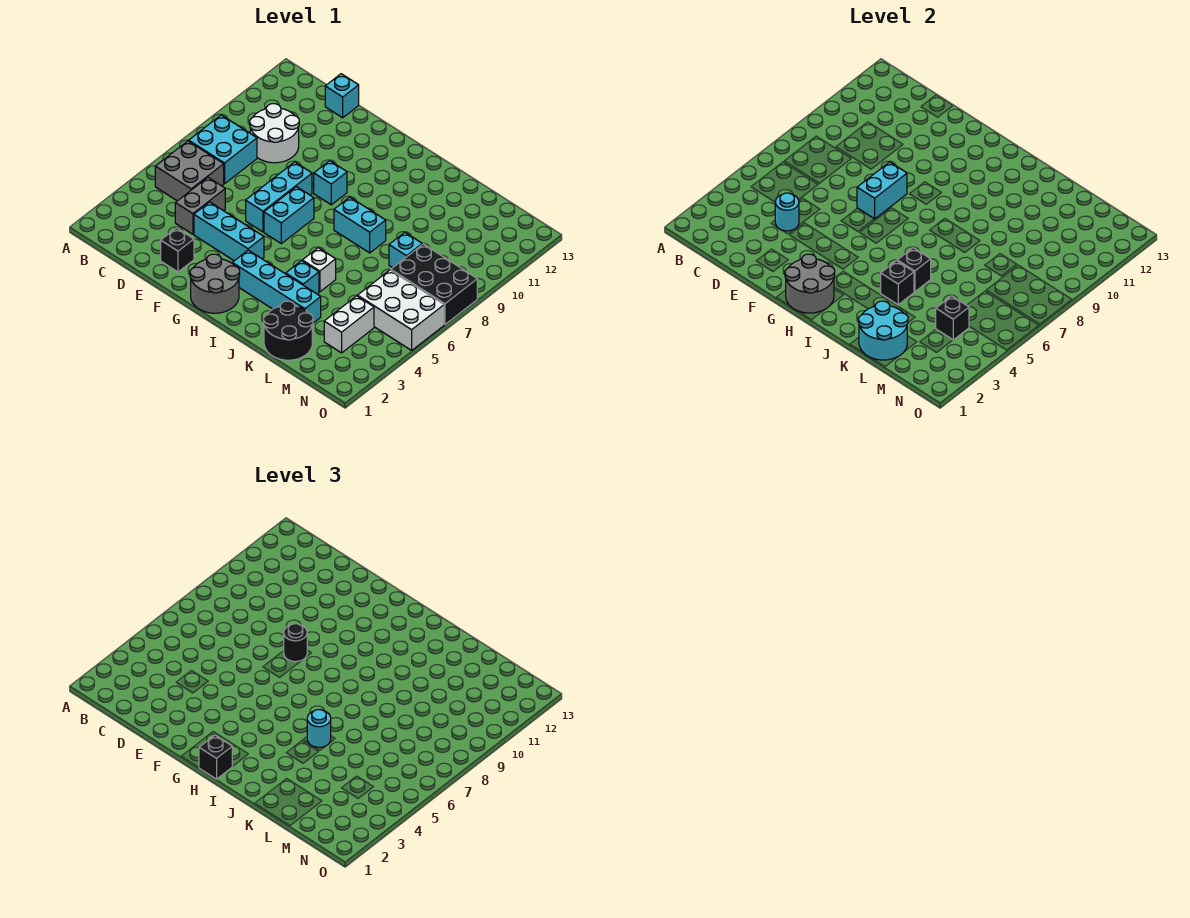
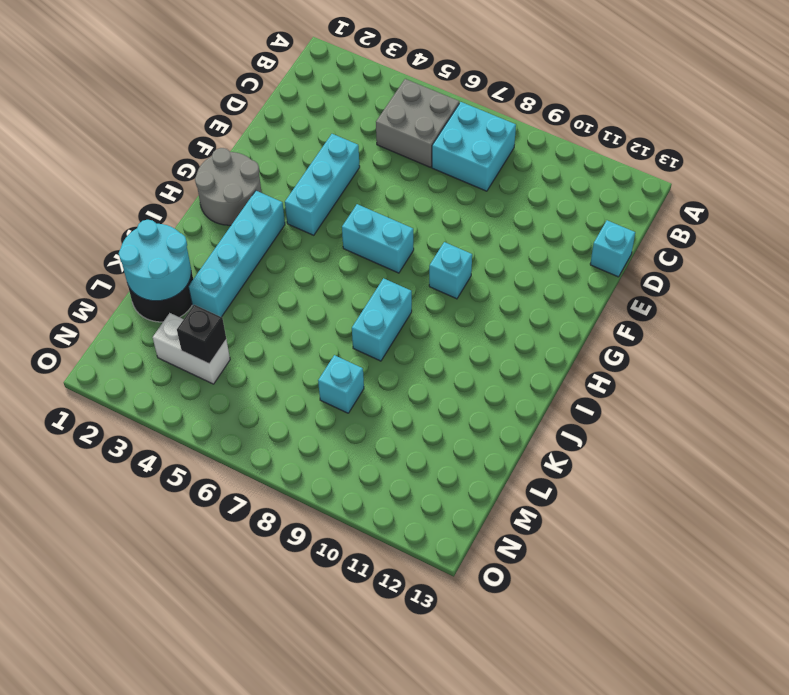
none -> white round brick C9:D10 level 1
none -> grey brick D4:D5 level 1
none -> black brick E2 level 1
none -> cyan brick F6:F8 level 1

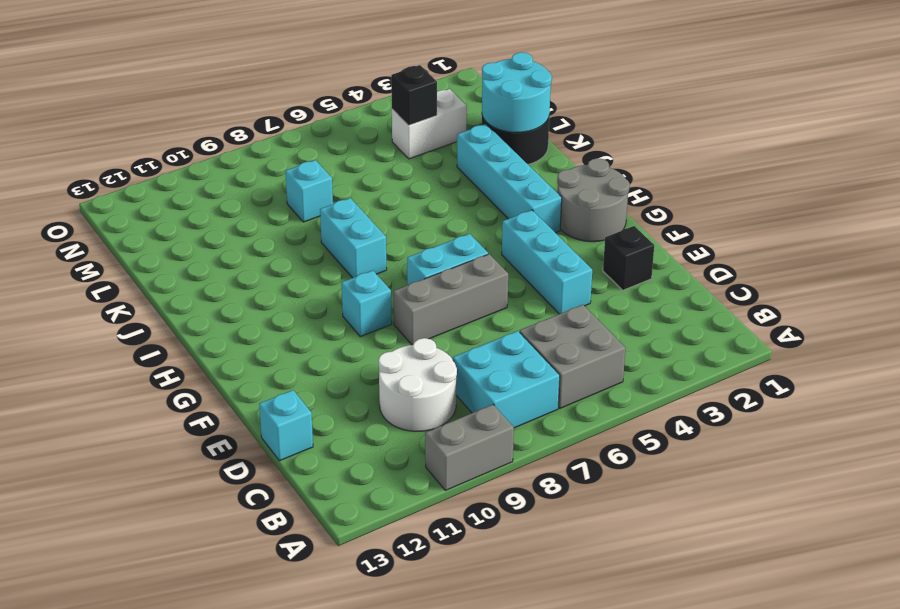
grey brick A9:A10 level 1 -> grey brick D4:D5 level 1
grey brick F6:F8 level 1 -> cyan brick F6:F8 level 1
none -> cyan brick J4 level 1
none -> white brick J5 level 1
none -> white brick M5:O6 level 1
none -> black brick M7:O8 level 1

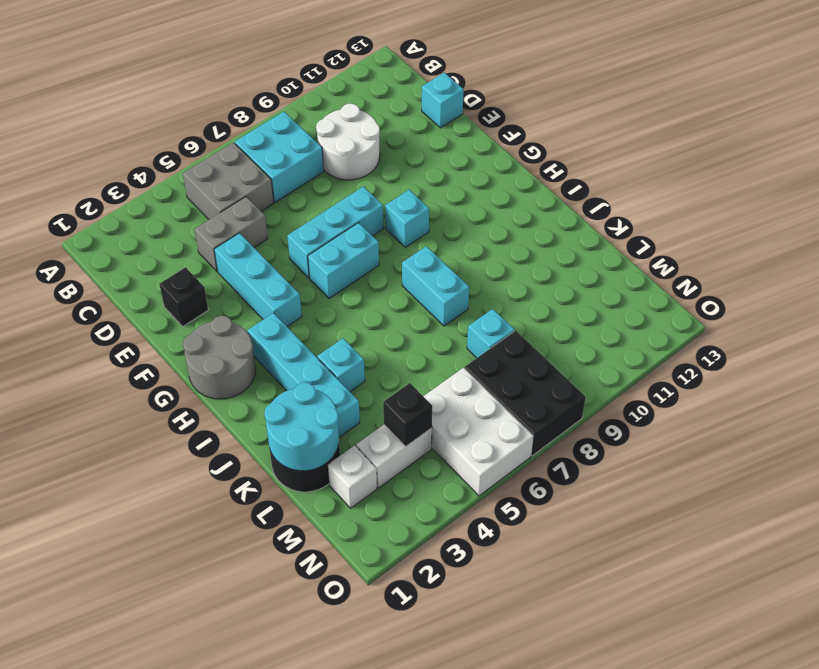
white brick M2 level 1 -> white brick J5 level 1
none -> cyan round brick D4 level 2
none -> cyan brick F7:F8 level 2
none -> grey round brick G1:H2 level 2
none -> black brick J4 level 2

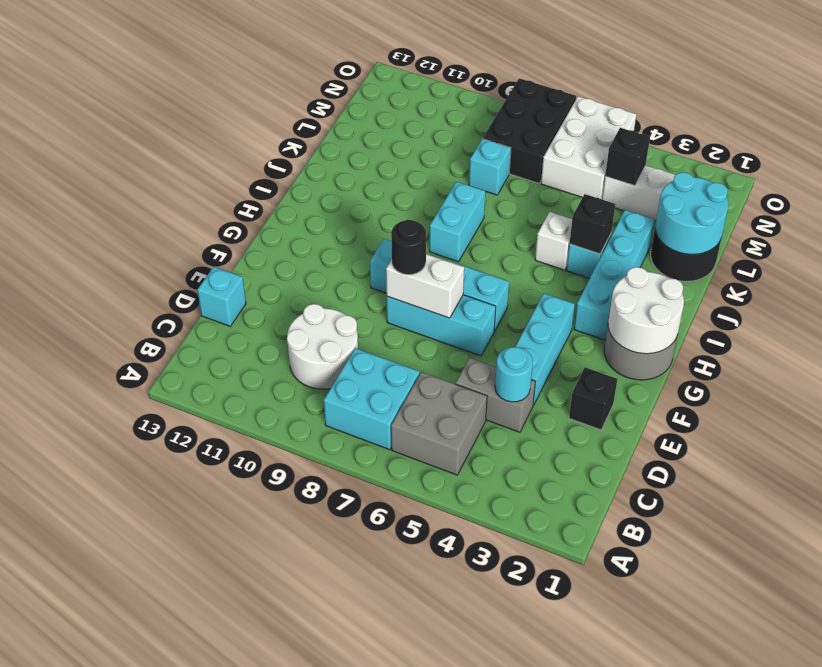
white brick F7:F8 level 2 -> cyan brick F7:F8 level 2
white round brick G1:H2 level 2 -> grey round brick G1:H2 level 2
none -> black brick J5 level 2
none -> black brick H1 level 3
none -> cyan round brick J5 level 3

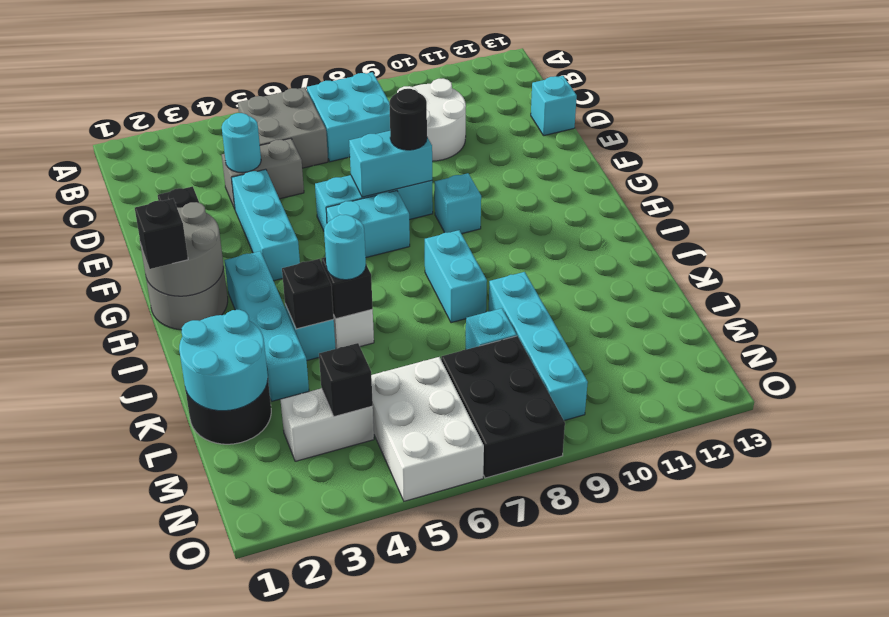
cyan brick K9:N9 level 1 -> none

